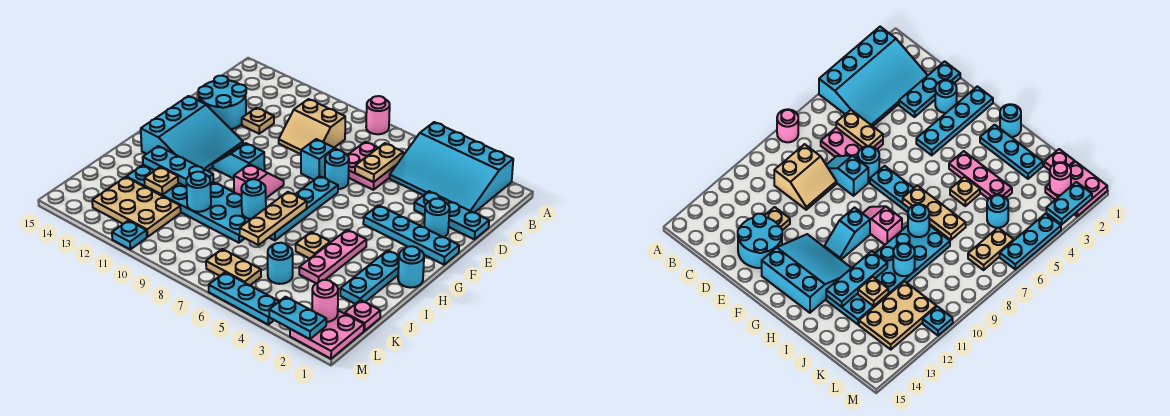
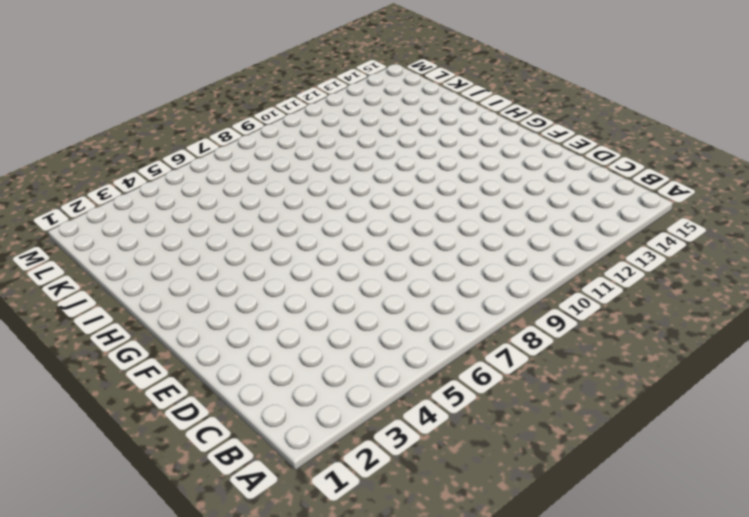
none -> cyan slope A2:C5 level 1 top A
none -> pink round brick A8 level 1
none -> pink plate C6:D7 level 1
none -> tan slope C9:D10 level 1 top C

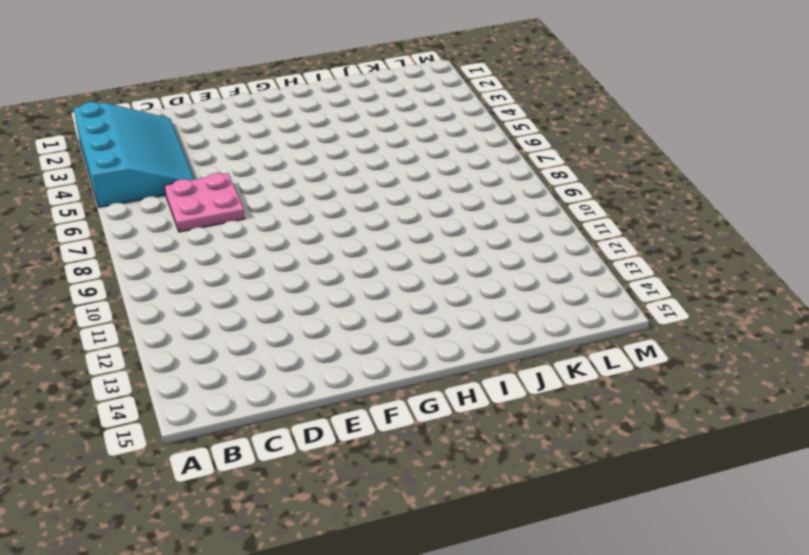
none -> pink round brick A8 level 1
none -> tan slope C9:D10 level 1 top C
none -> cyan plate D1:D3 level 1
none -> cyan slope D8:E8 level 1 top E

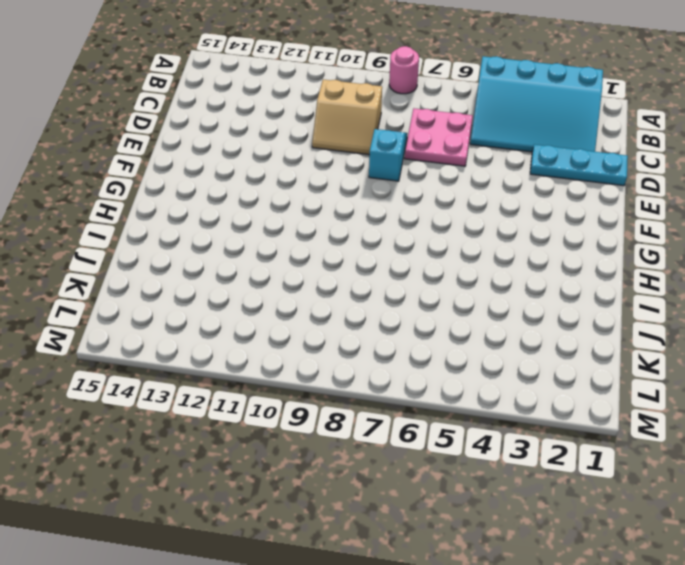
none -> tan plate D12 level 1
none -> cyan round brick D13:E14 level 1
none -> cyan round brick E2 level 1
none -> cyan round brick E7 level 1

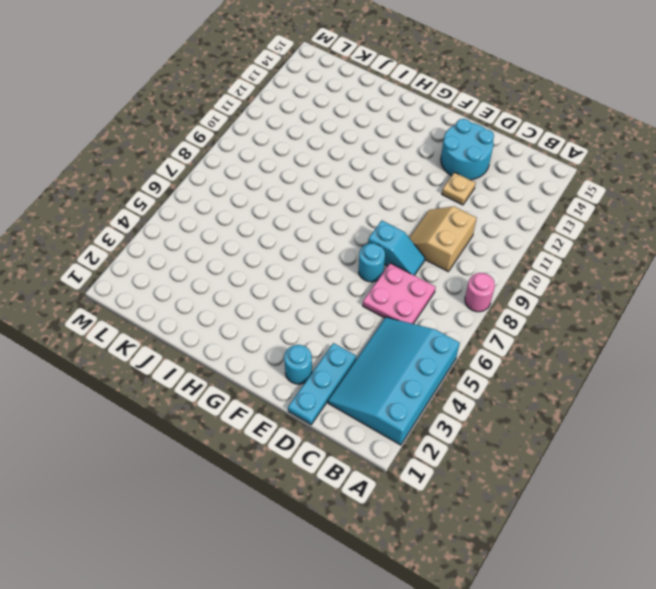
none -> cyan plate F1:F4 level 1
none -> cyan plate F7:I7 level 1
none -> cyan slope F12:H14 level 1 top 14
none -> pink slope G9:H9 level 1 top H

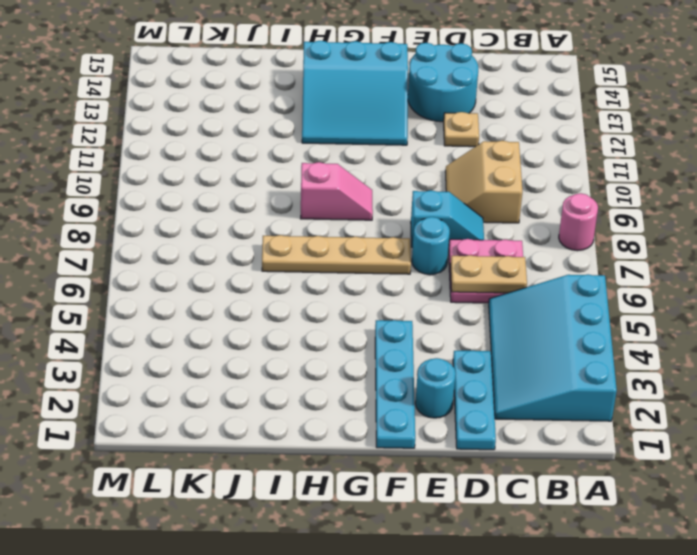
tan plate F7:I7 level 1 -> cyan plate F7:I7 level 1
none -> cyan slope G10:G11 level 1 top 10
none -> cyan round brick H1 level 1
none -> cyan plate H2:J2 level 1
none -> pink plate H4:J4 level 1

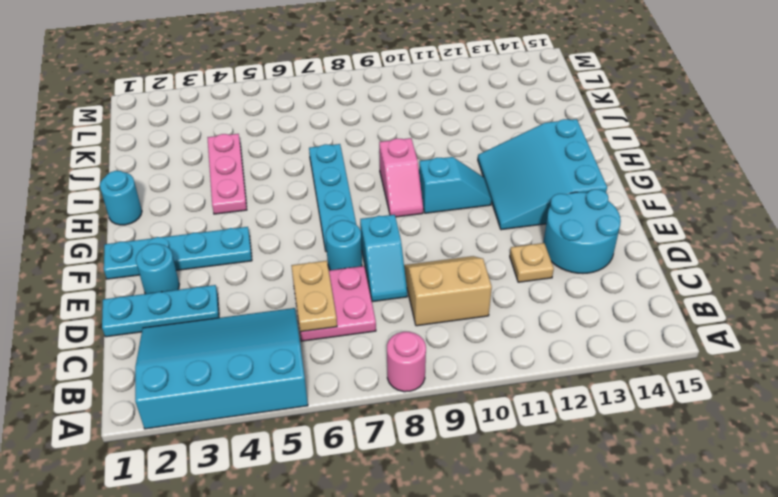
none -> cyan plate H2:J2 level 1
none -> tan plate I5 level 1
none -> cyan plate I8:J13 level 1
none -> pink plate K1 level 1

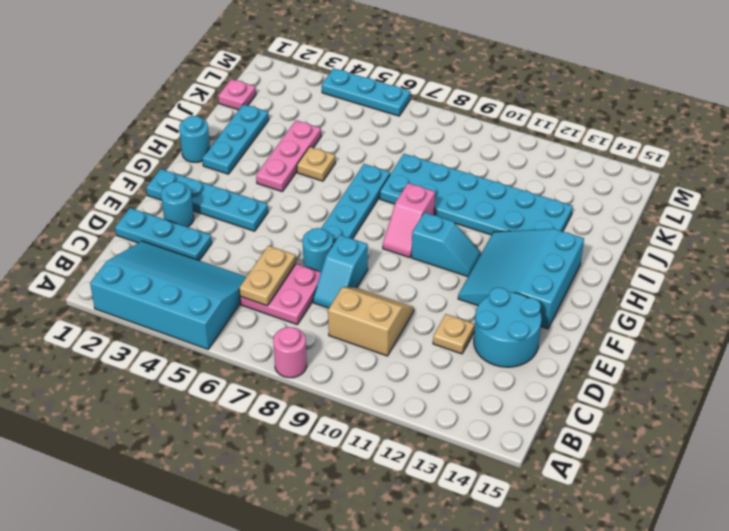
none -> cyan round brick K5 level 1
none -> tan plate K11:L13 level 1
none -> pink plate L1:M2 level 1
none -> tan plate L6:L7 level 1

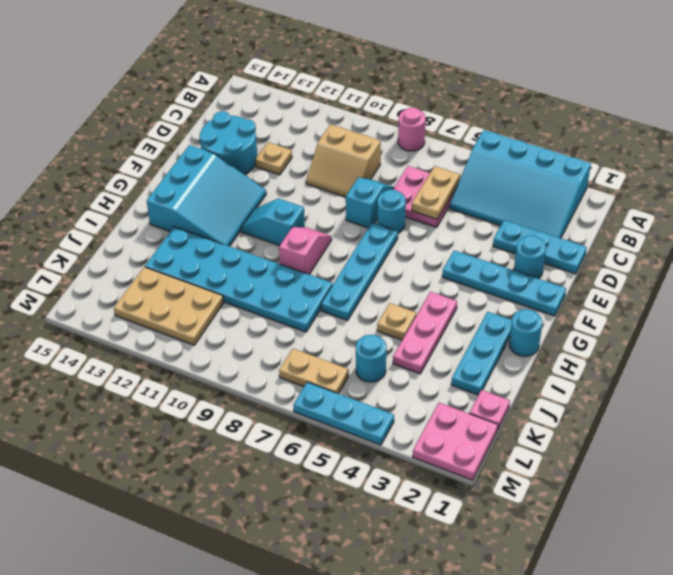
none -> cyan plate M11 level 1
none -> tan plate H7:J7 level 2
none -> cyan round brick I8 level 2
none -> cyan plate I11:I13 level 2

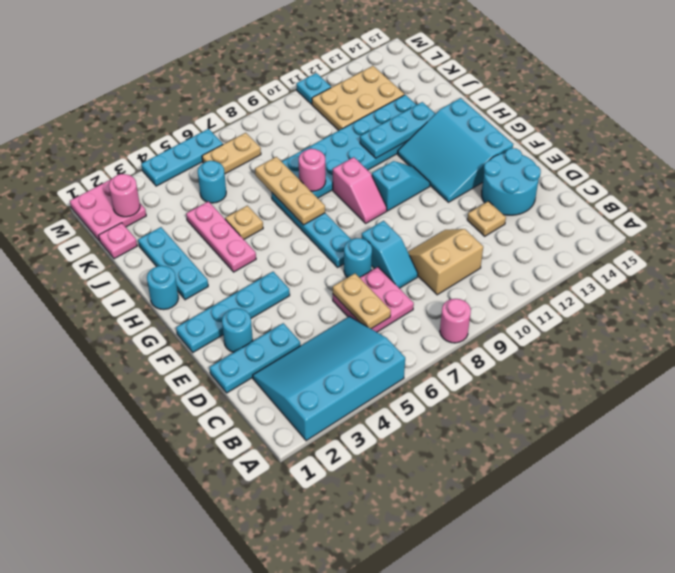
pink round brick I8 level 2 -> cyan round brick I8 level 2
none -> cyan round brick J10 level 2
none -> tan plate J12 level 2
none -> cyan plate M2:M3 level 2

